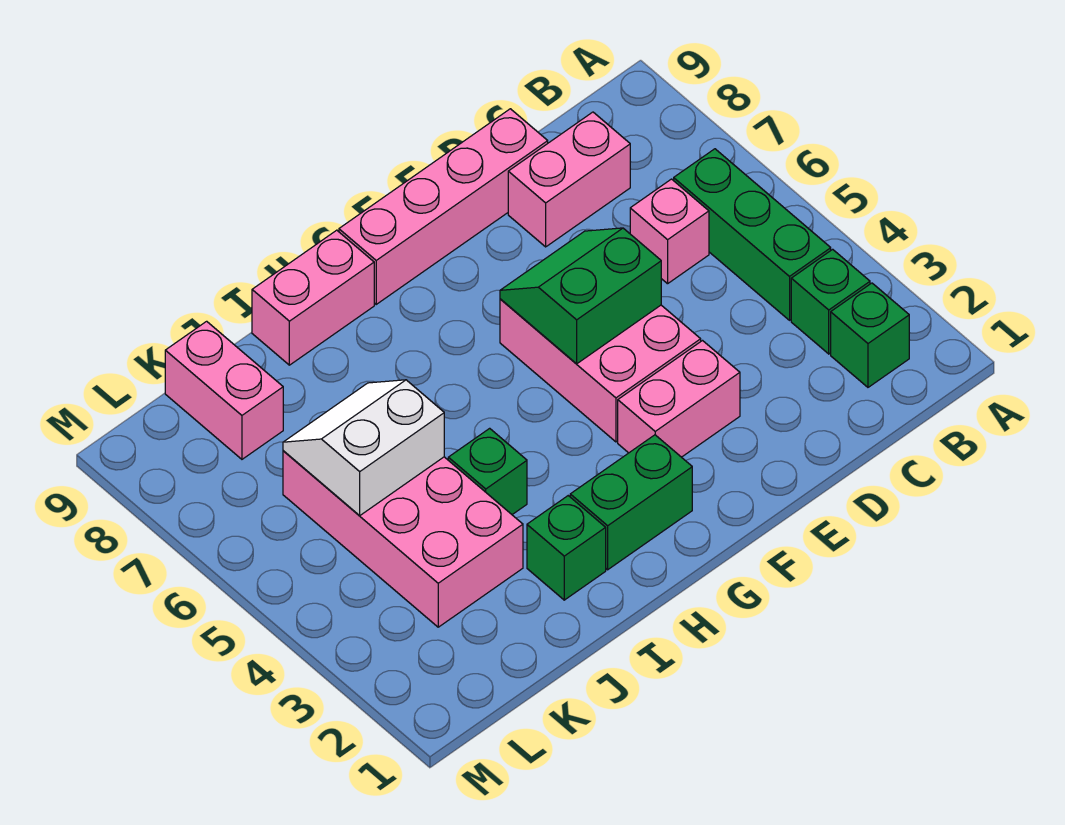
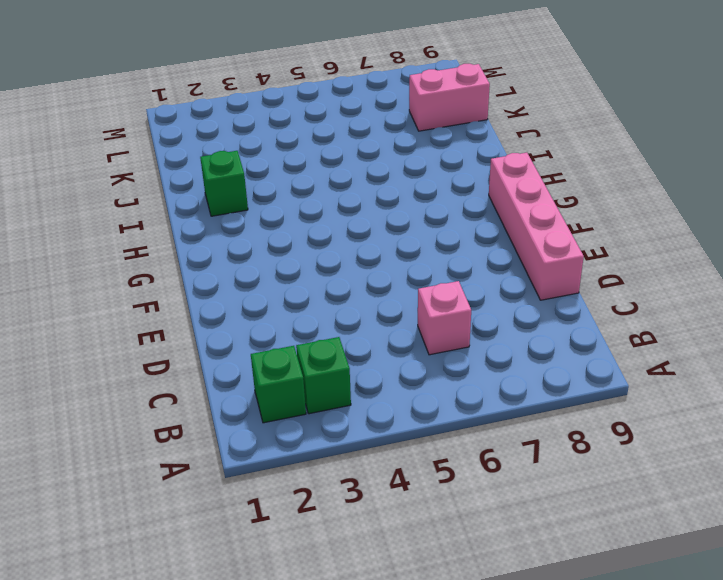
none -> green brick B4:B6 level 1
none -> pink brick C8:D8 level 1
none -> pink brick E3:F3 level 1

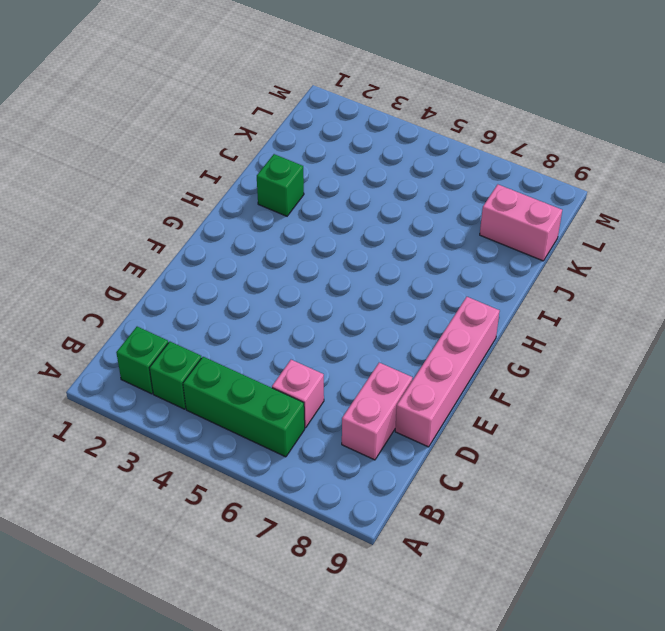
none -> pink brick E3:F3 level 1
none -> pink brick E4:F6 level 1
none -> green brick G2:H2 level 1

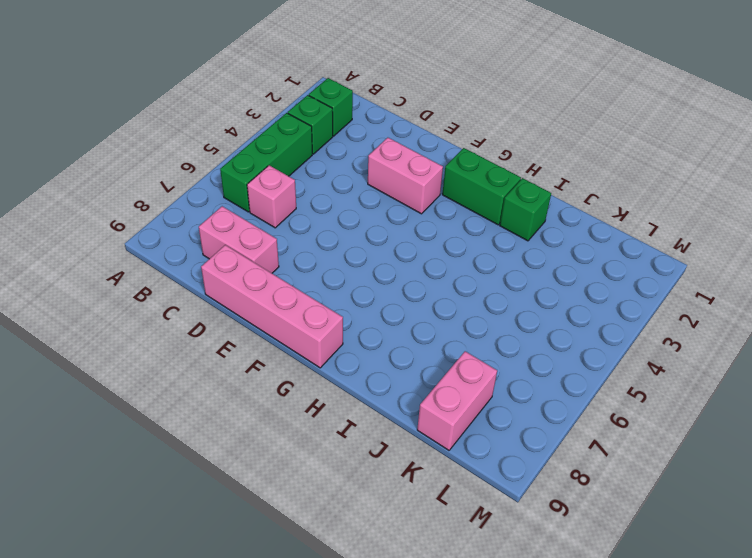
none -> pink brick E4:F6 level 1
none -> pink brick H9:I9 level 1
none -> green brick I4 level 1

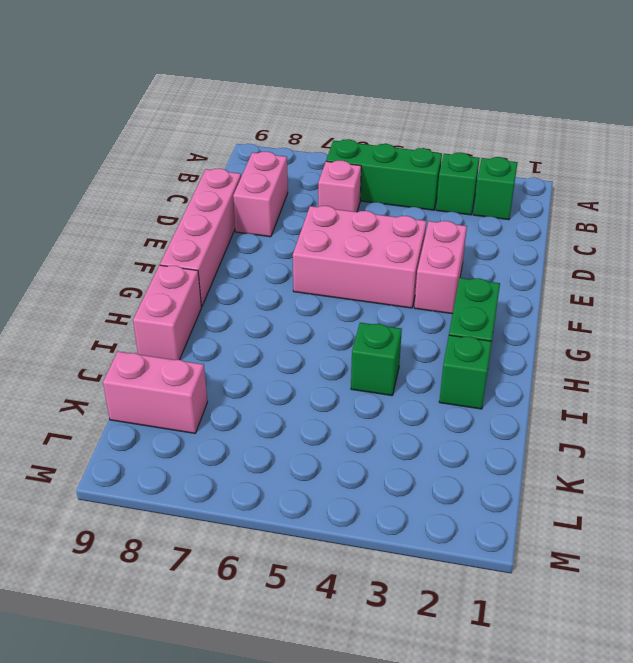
none -> pink brick J3:K6 level 1
none -> green slope E5:F6 level 2 top 5
none -> white slope J5:K6 level 2 top 5

